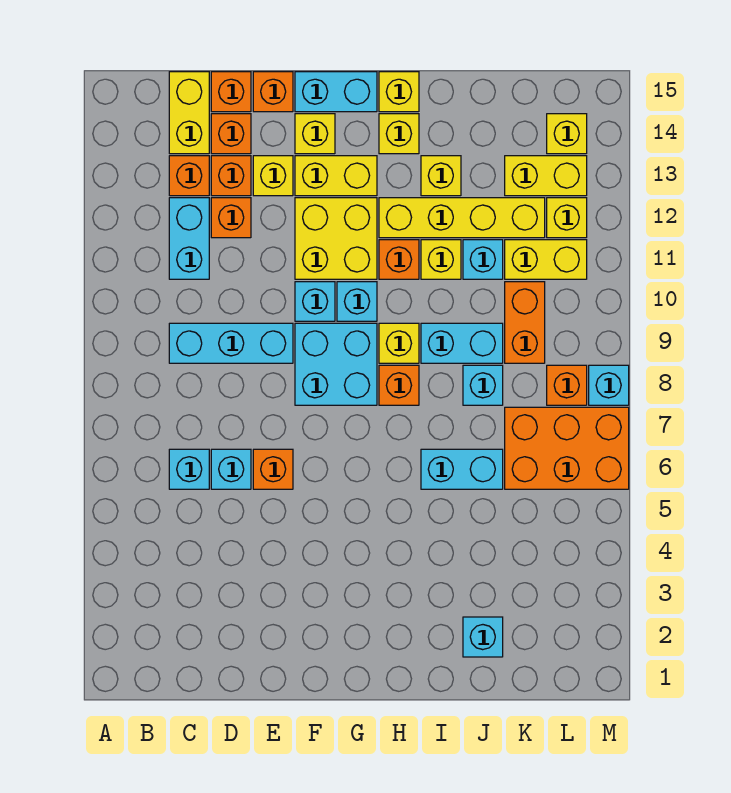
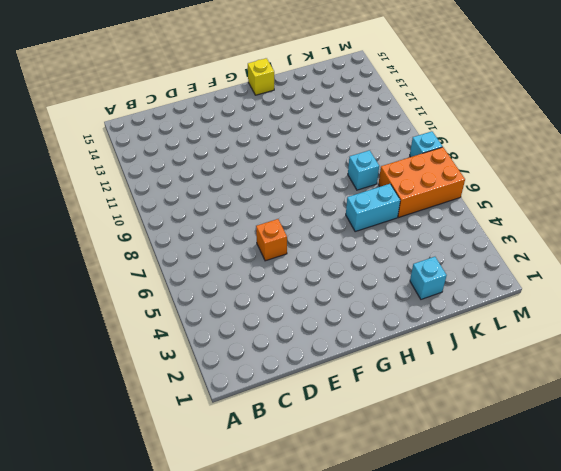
none -> cyan brick C6 level 1
none -> cyan brick C9:E9 level 1
none -> cyan brick C11:C12 level 1
none -> orange brick C13 level 1

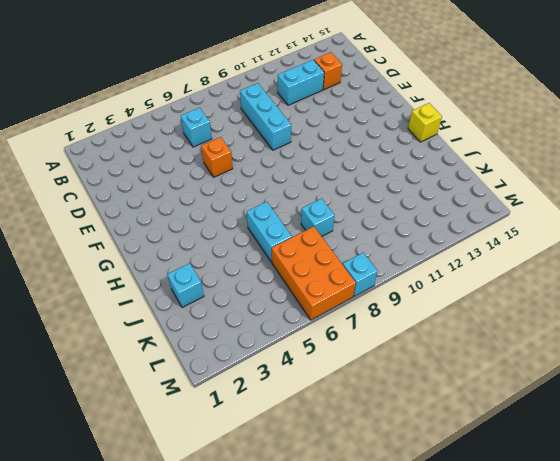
none -> yellow brick C14:C15 level 1
none -> cyan brick D6 level 1
none -> orange brick D12 level 1
none -> orange brick D13 level 1

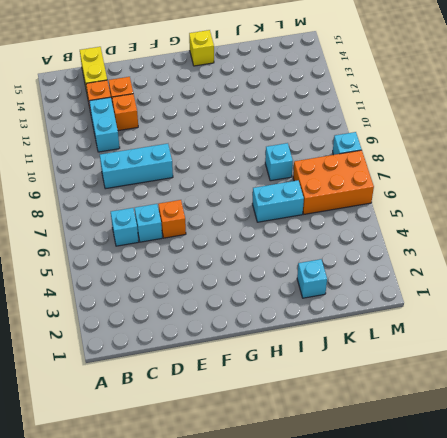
none -> orange brick D14 level 1
none -> orange brick D15 level 1
none -> yellow brick E13 level 1
none -> orange brick E15 level 1

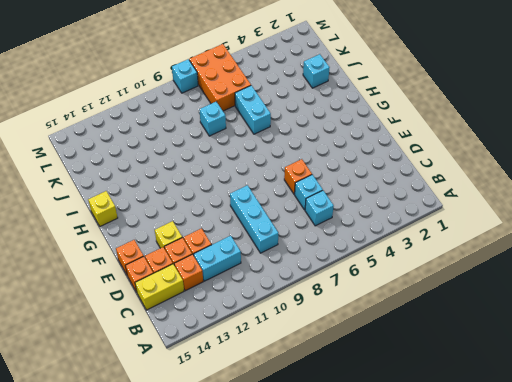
none -> cyan brick F8:G9 level 1
none -> cyan brick F10 level 1
none -> yellow brick F11:G12 level 1
none -> yellow brick F13:G13 level 1

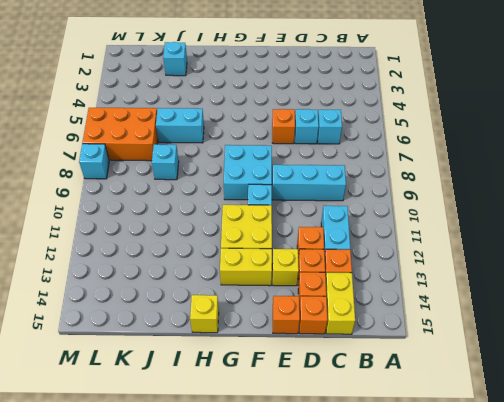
none -> yellow brick F14 level 1
none -> cyan brick F15:G15 level 1
none -> cyan brick G10 level 1
none -> orange brick H8 level 1

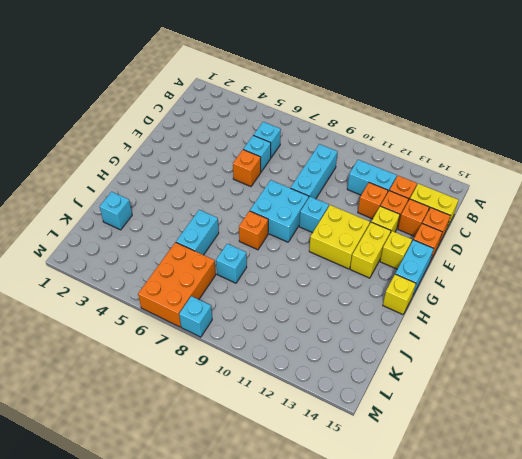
none -> cyan brick G10 level 1
none -> yellow brick H9 level 1
none -> orange brick H11 level 1
none -> yellow brick H12:K12 level 1

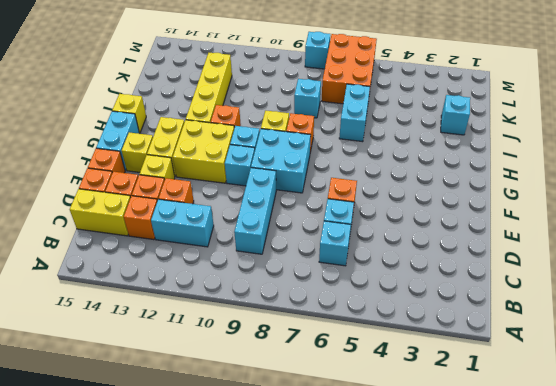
none -> yellow brick H14 level 1
none -> cyan brick I9:J9 level 1
none -> yellow brick I11 level 1
none -> yellow brick I13 level 1

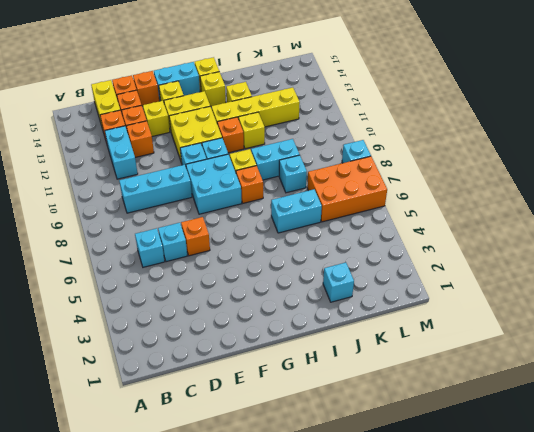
none -> cyan brick J11 level 1
none -> orange brick K9:K10 level 1
none -> yellow brick K11:L11 level 1
none -> yellow brick K13:L13 level 1

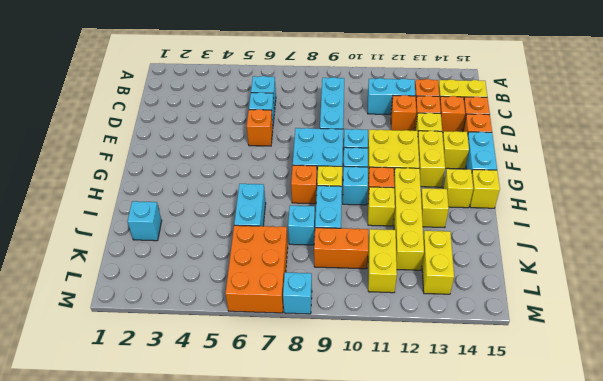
cyan brick H10 level 1 -> cyan brick J11 level 1
none -> orange brick L8 level 1
none -> yellow brick L12 level 1
none -> yellow brick L14 level 1

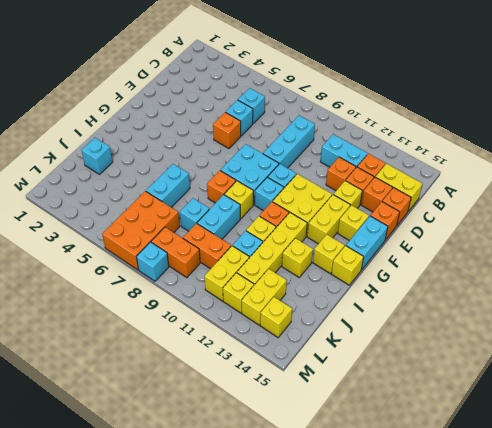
orange brick L8:L9 level 1 -> orange brick L8 level 1

